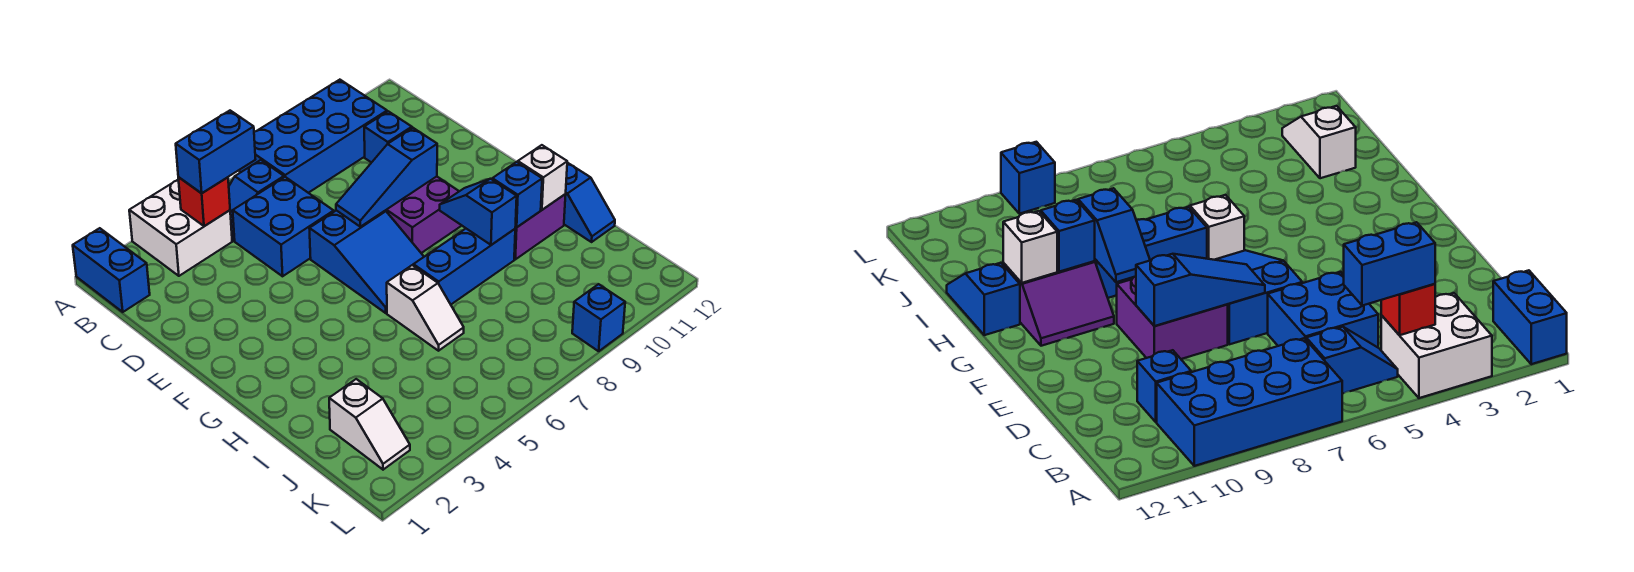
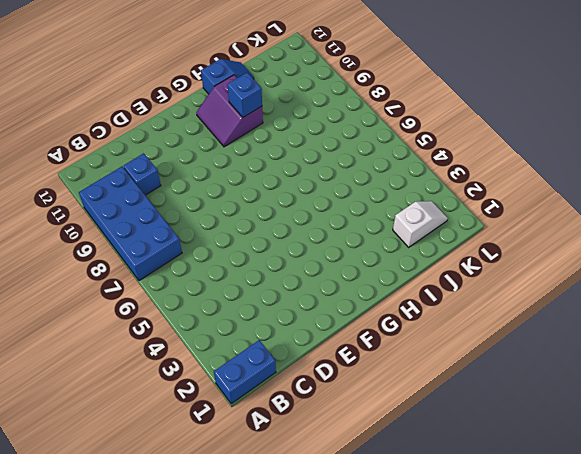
none -> white brick A3:B4 level 1
none -> blue slope B5:B6 level 1 top 6
none -> blue brick C5:D6 level 1

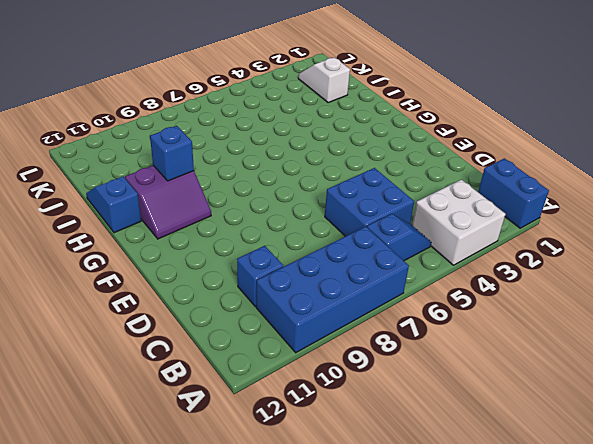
none -> blue slope E6:G7 level 1 top E
none -> purple brick E8:F9 level 1
none -> white slope H6:I6 level 1 top H

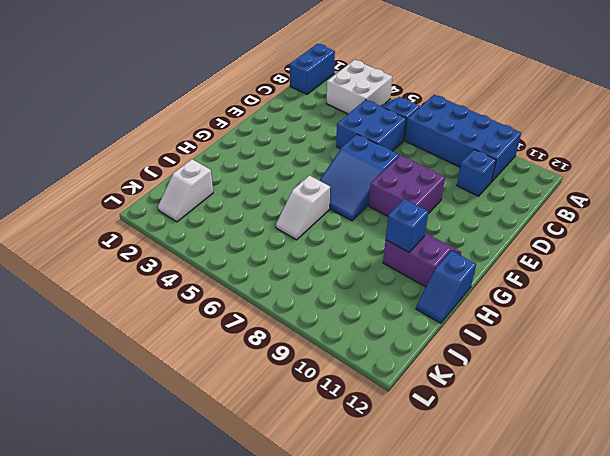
none -> blue brick H7:H9 level 1
none -> blue brick L9 level 1
none -> red brick B4 level 2

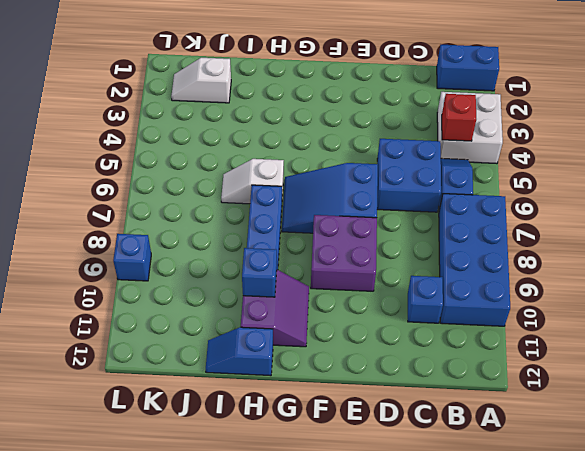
none -> blue slope E7:E9 level 2 top 9
none -> blue slope G9:H9 level 2 top H
none -> white brick H11 level 2

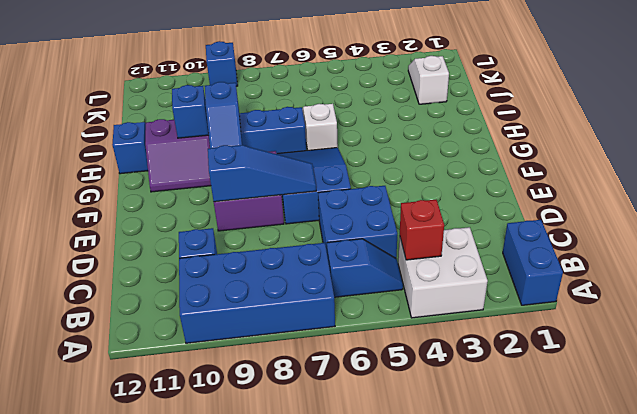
none -> white brick H11 level 2
none -> blue brick B4:B5 level 3

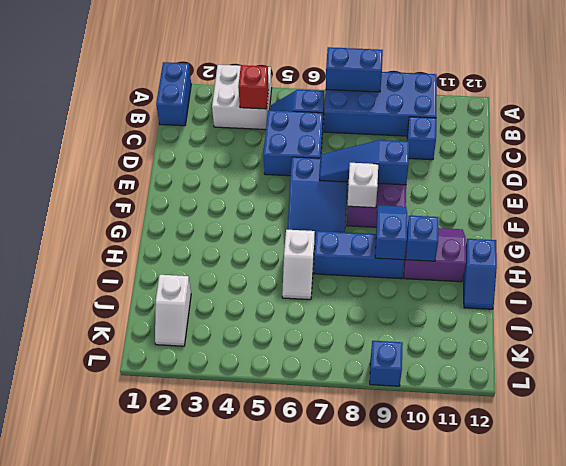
blue brick A7:A8 level 2 -> blue brick B4:B5 level 3
white brick F8 level 2 -> white brick H11 level 2

